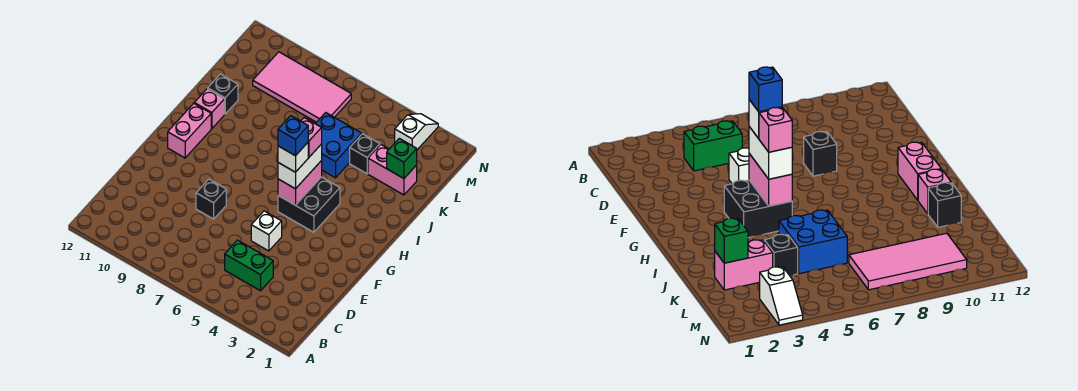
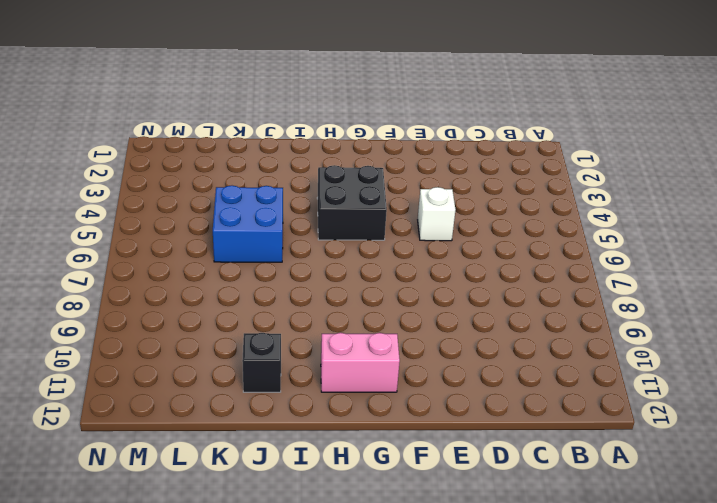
none -> green brick C4:C5 level 1
none -> black brick E8 level 1
none -> pink brick I11 level 1

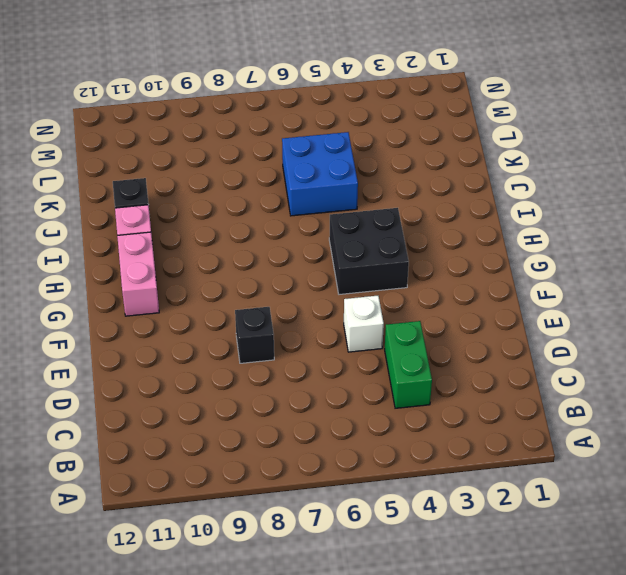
green brick C4:D4 level 1 -> green brick C4:C5 level 1
none -> pink brick K2:K3 level 1
none -> black brick K4 level 1
none -> pink tile L7:M10 level 1

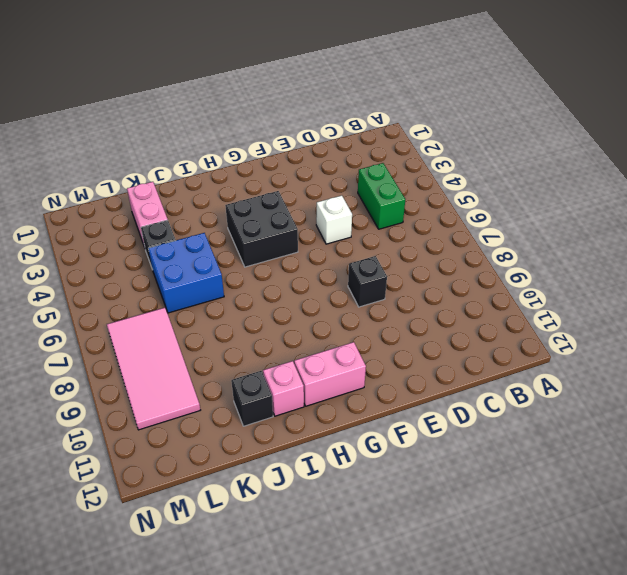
none -> white slope M3:N3 level 1 top M
none -> pink brick G5:H5 level 2
none -> green brick K2 level 2

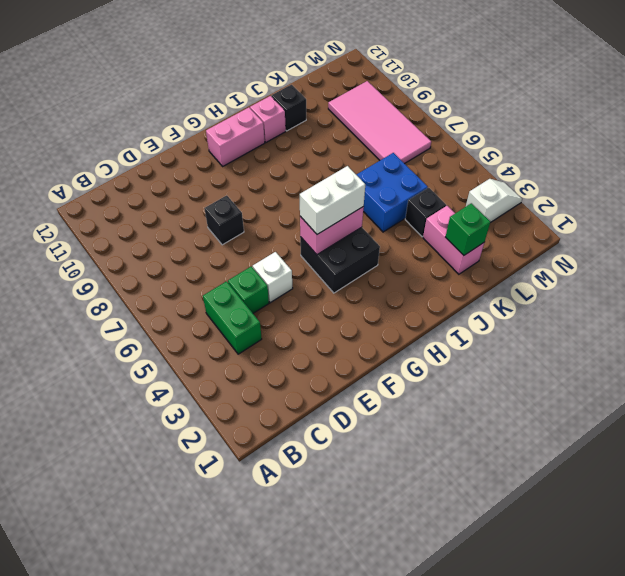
green brick D5 level 1 -> none
none -> white brick G5 level 4
none -> pink brick H5 level 4
none -> blue brick G5 level 5

